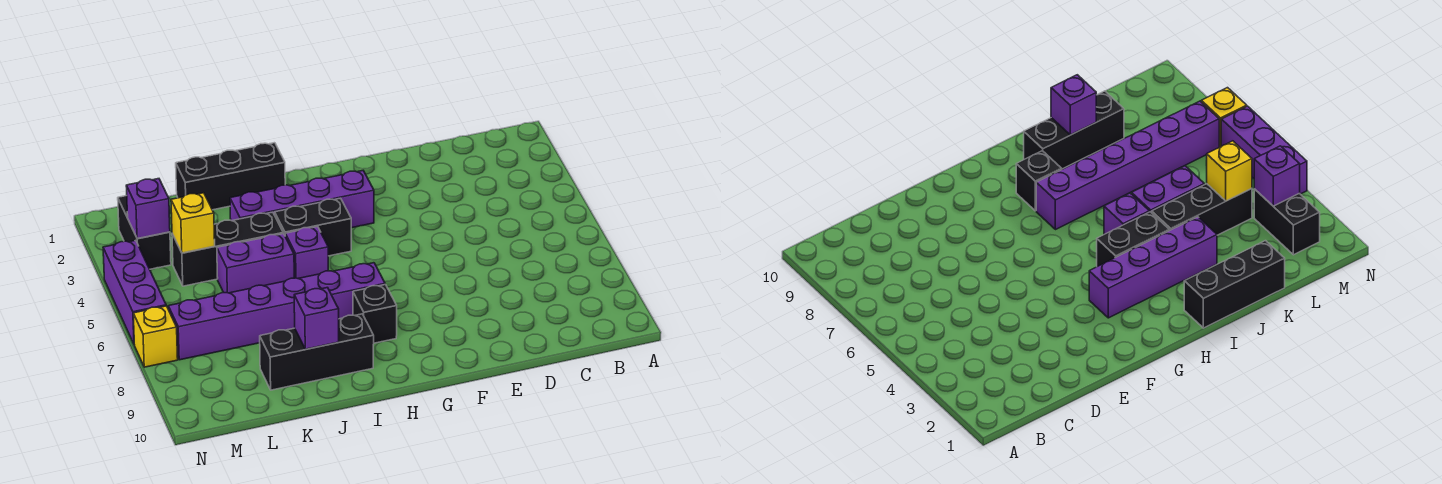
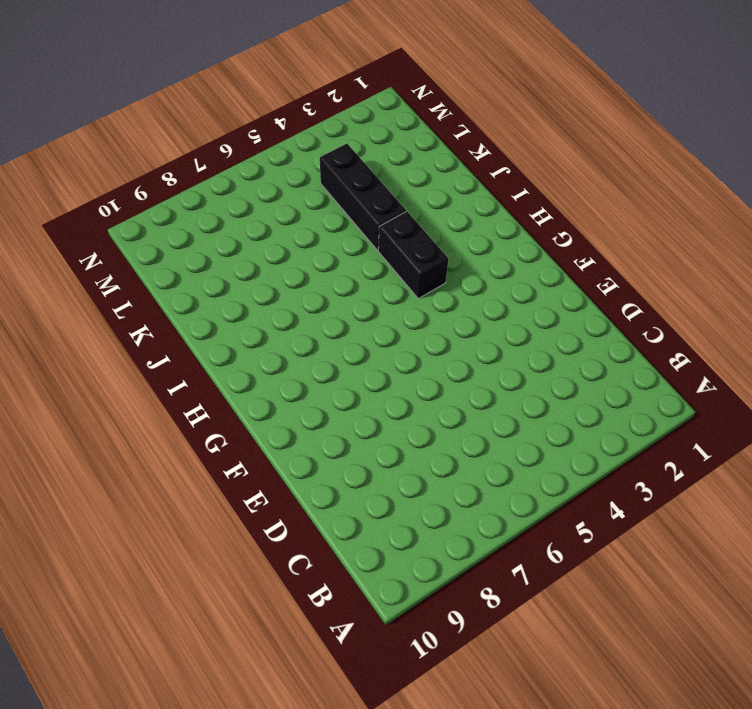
none -> purple brick G3:J3 level 1
none -> purple brick H7:M7 level 1
none -> black brick H8 level 1

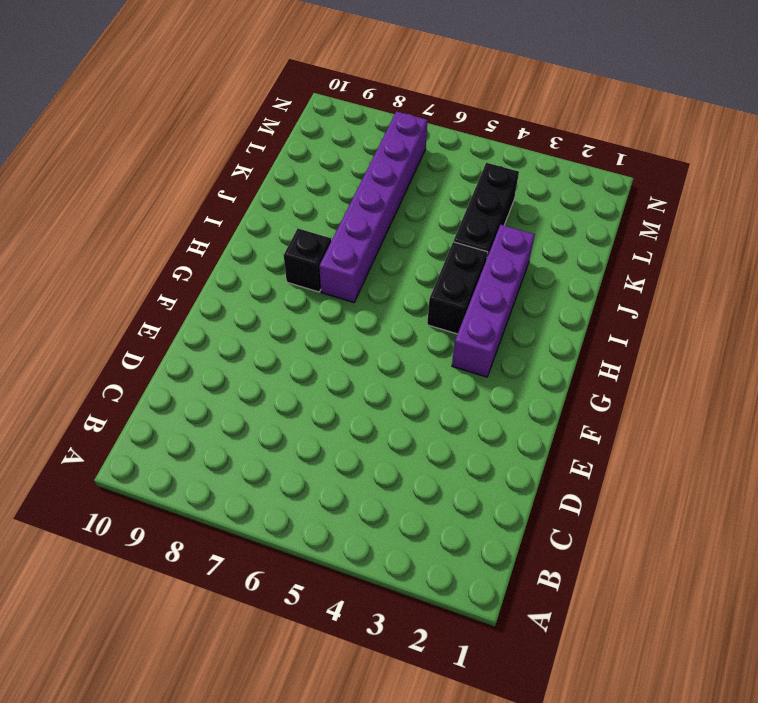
none -> black brick I1:K1 level 1
none -> purple brick I5 level 1
none -> black brick I9:K9 level 1

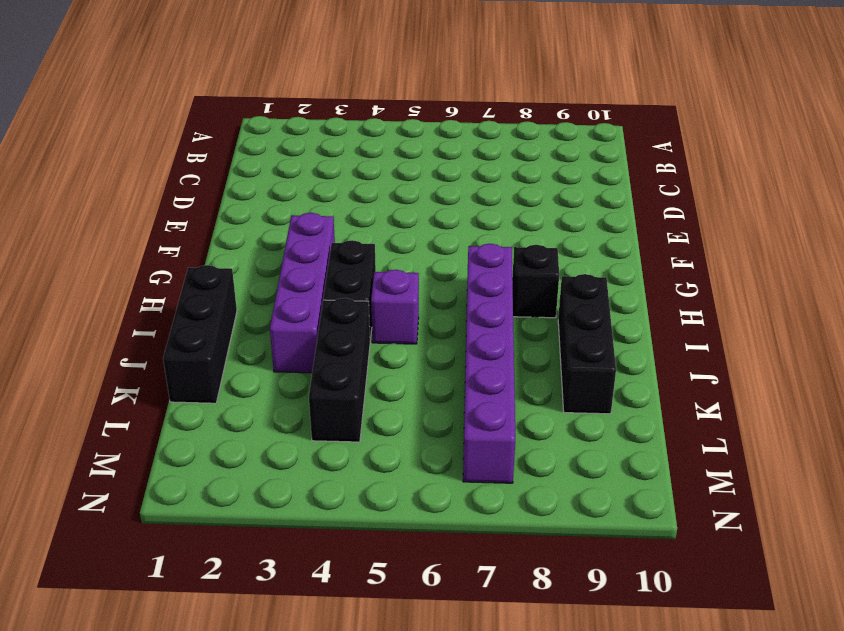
none -> purple brick J5:K5 level 1
none -> black brick M2:M3 level 1
none -> purple brick N4:N6 level 1

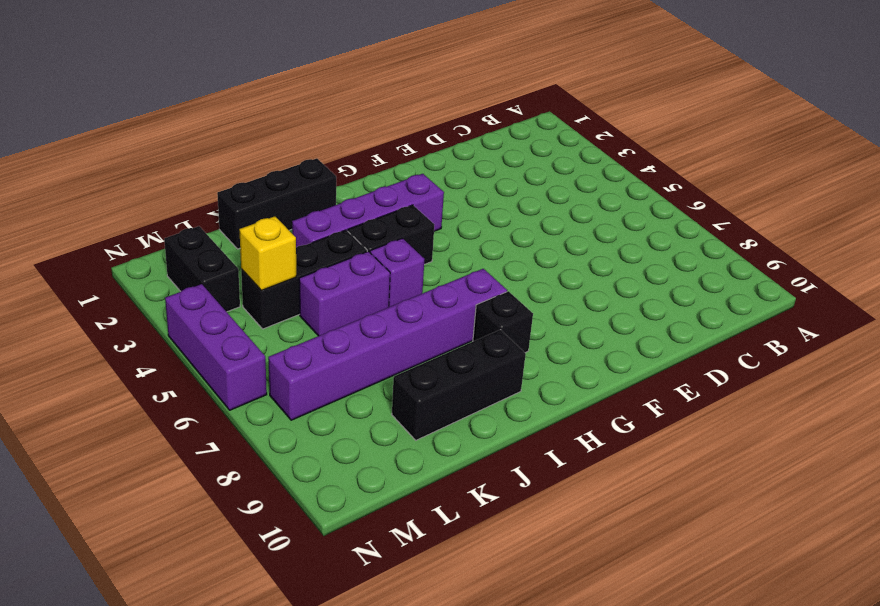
none -> yellow brick N7 level 1
none -> purple brick J9 level 2
none -> purple brick M3 level 2

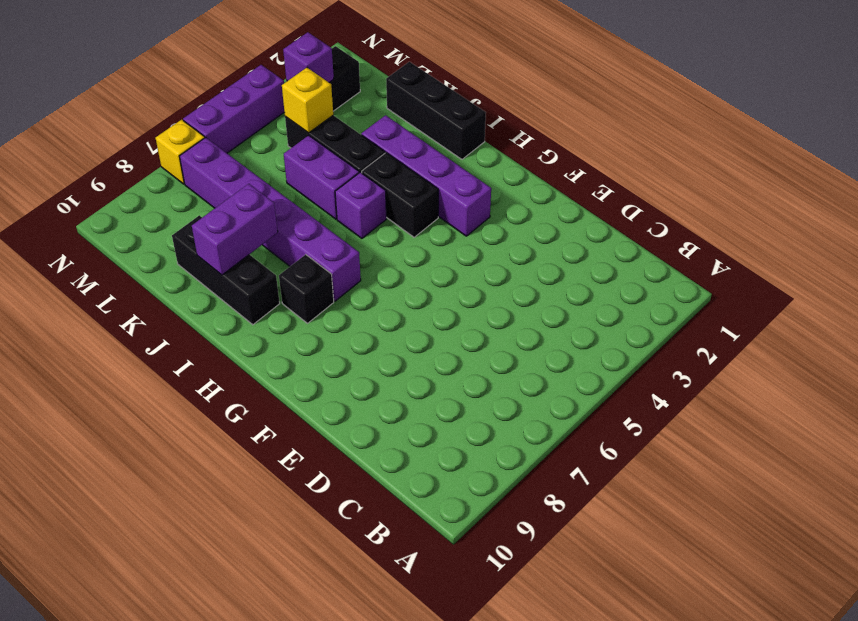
purple brick J8:J9 level 2 -> purple brick J9 level 2

